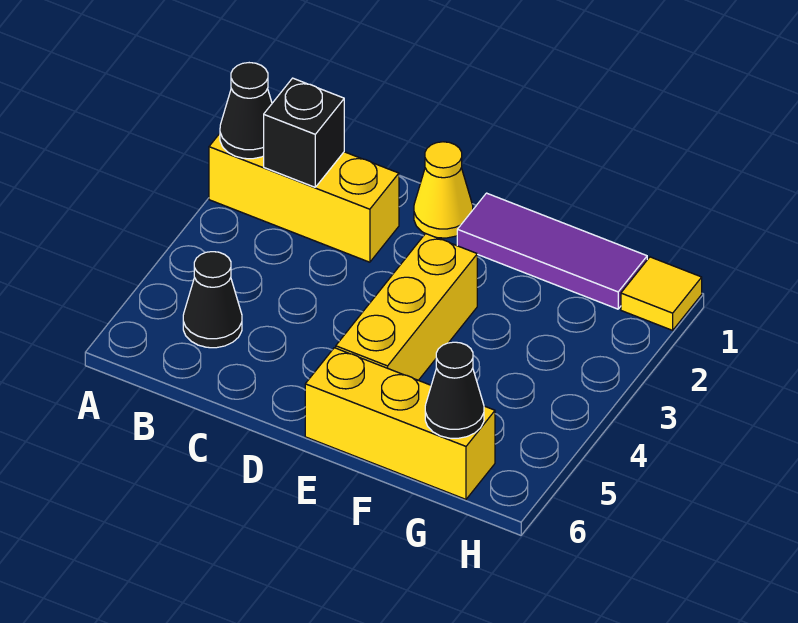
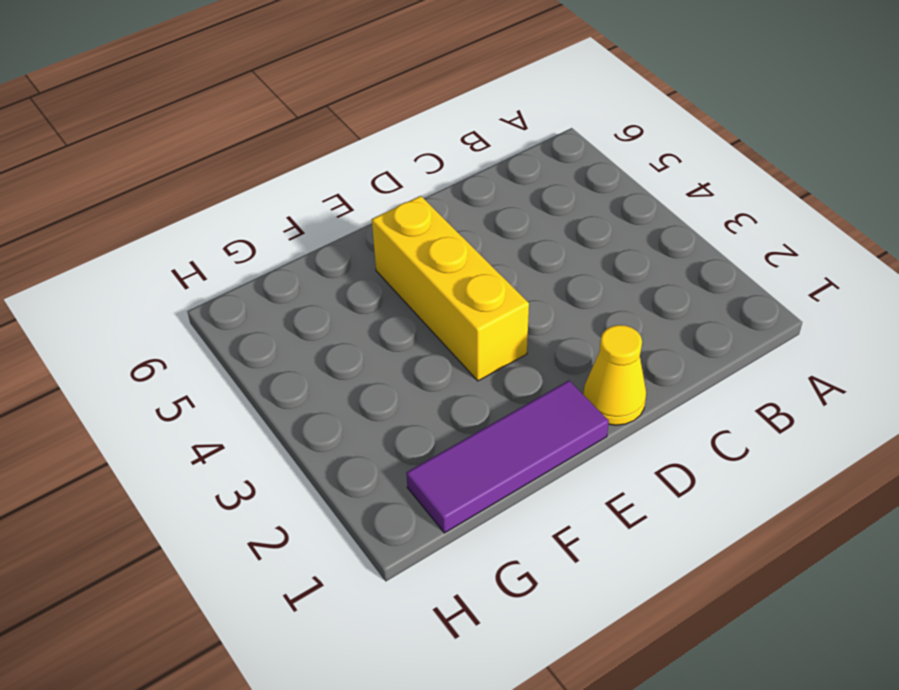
none -> yellow brick A2:C2 level 1
none -> black cone B5 level 1

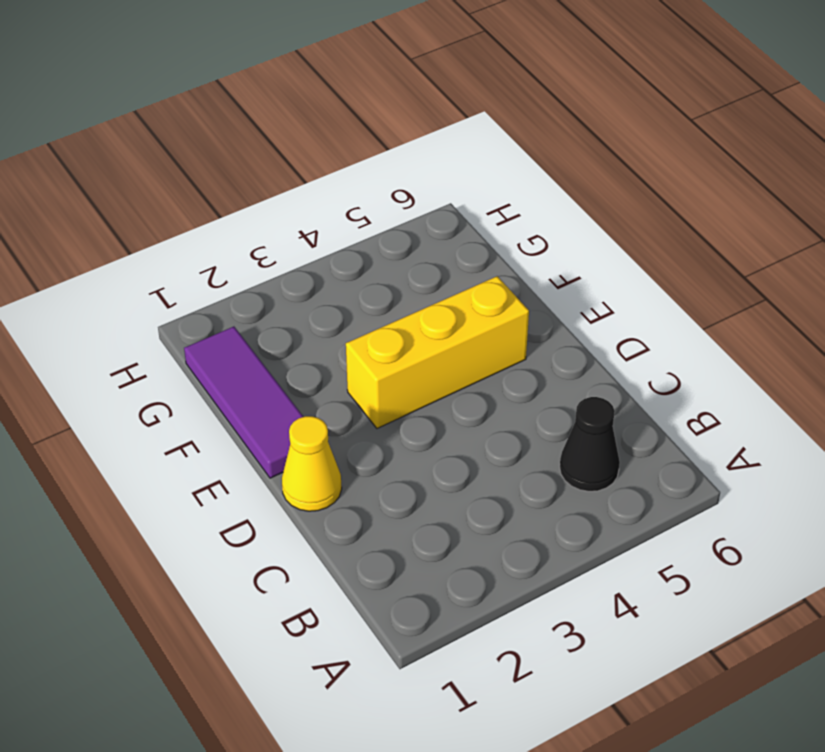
none -> yellow brick A2:C2 level 1
none -> yellow brick E6:G6 level 1

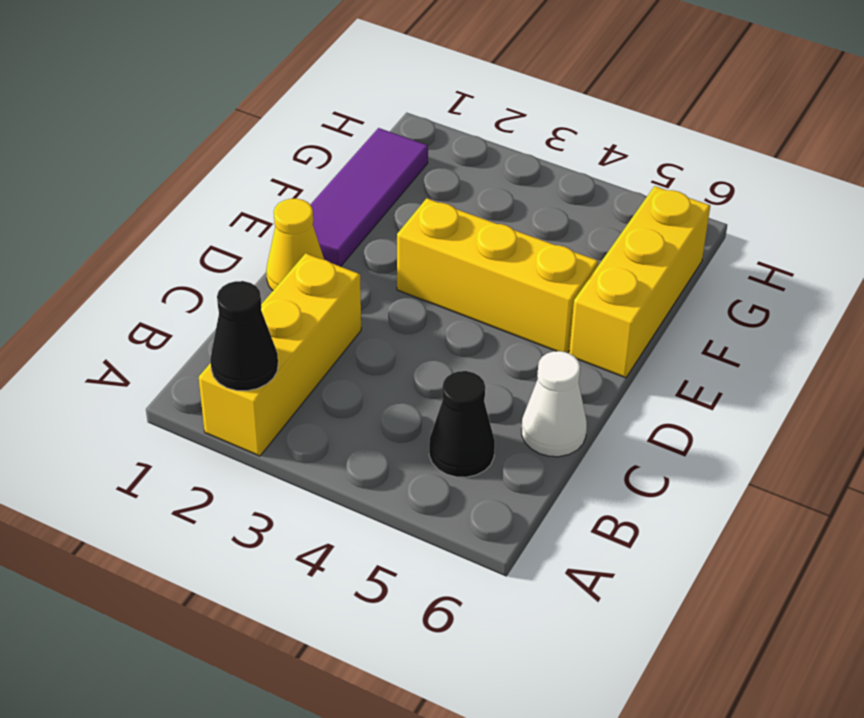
white cone C6 level 1 -> none
none -> yellow tile H1 level 1
none -> black brick B2 level 2

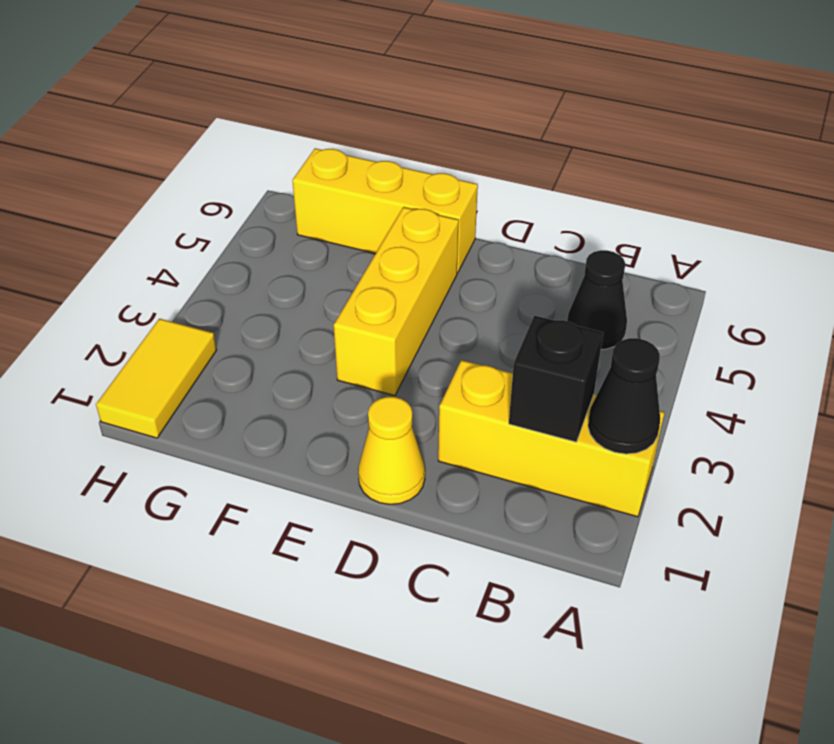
yellow tile H1:H2 level 1 -> yellow tile H1 level 1
none -> purple tile E1:G1 level 1
none -> black cone G6 level 2

